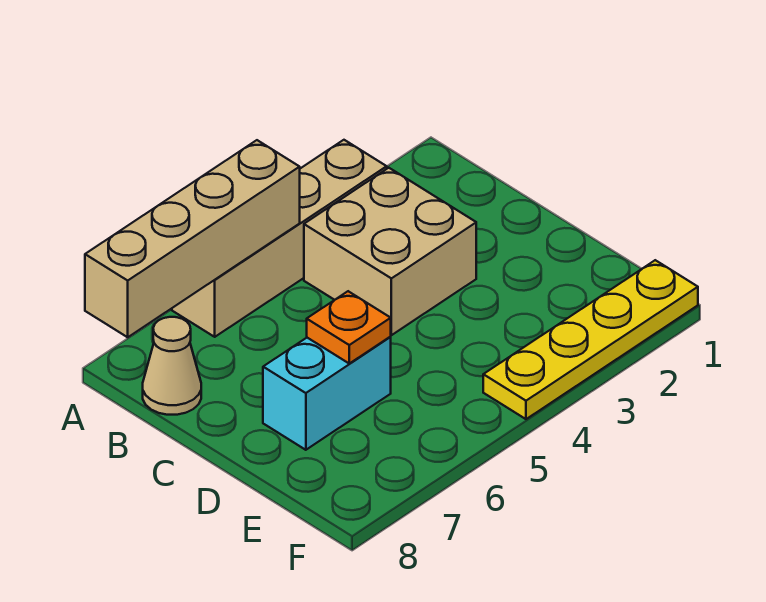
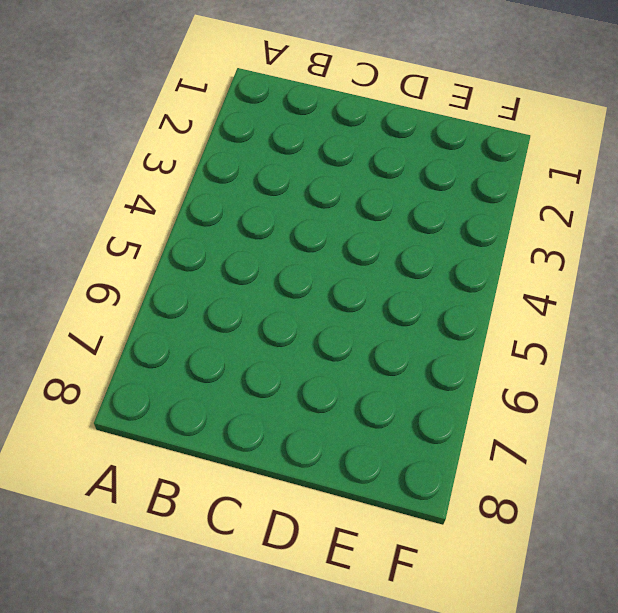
none -> tan brick A3:A6 level 1
none -> tan brick B3:C4 level 1

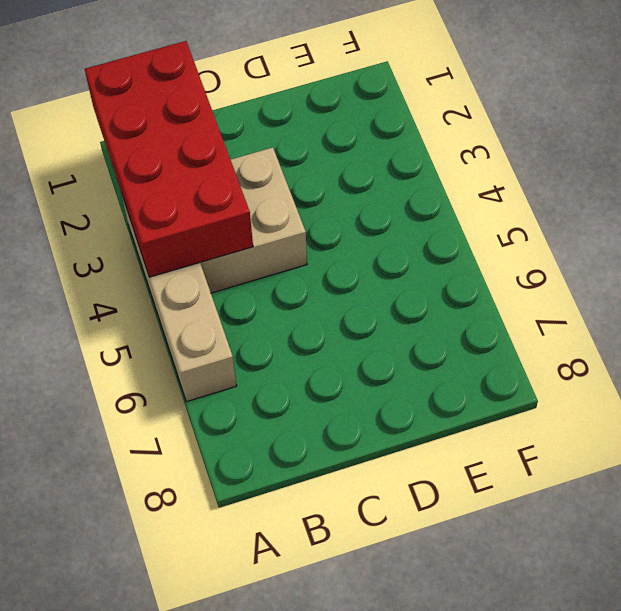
red brick A1:B4 level 2 -> none
none -> tan cone B8 level 1
none -> cyan brick D6:D7 level 1

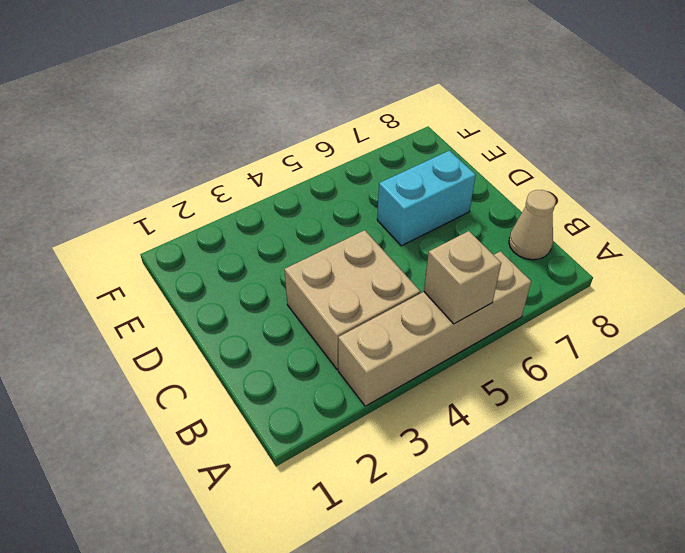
tan brick A5 level 2 -> tan brick A5:A8 level 2
none -> yellow plate F1:F4 level 1
none -> orange plate D6 level 2

